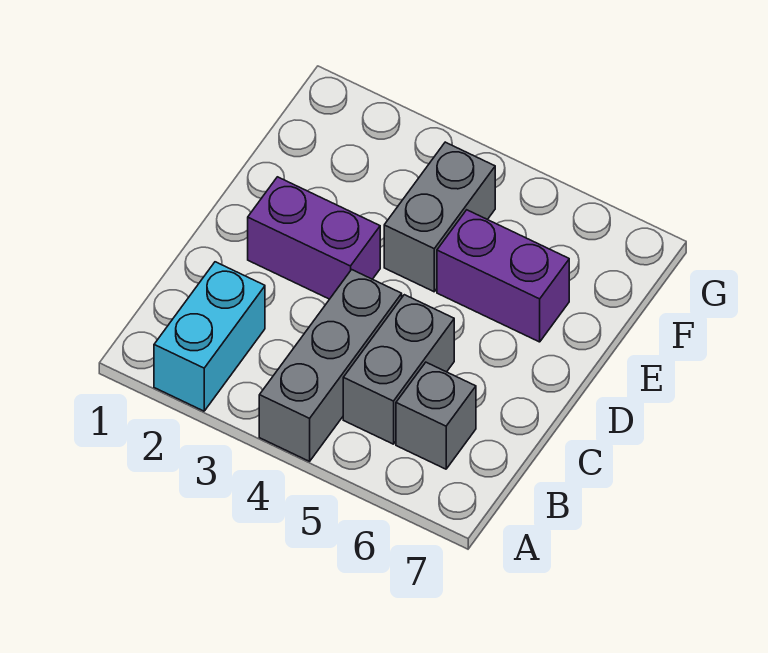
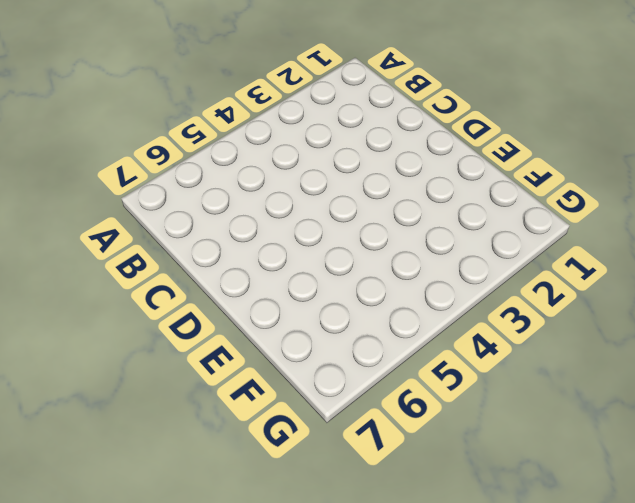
none -> cyan brick A2:B2 level 1
none -> grey brick A4:C4 level 1

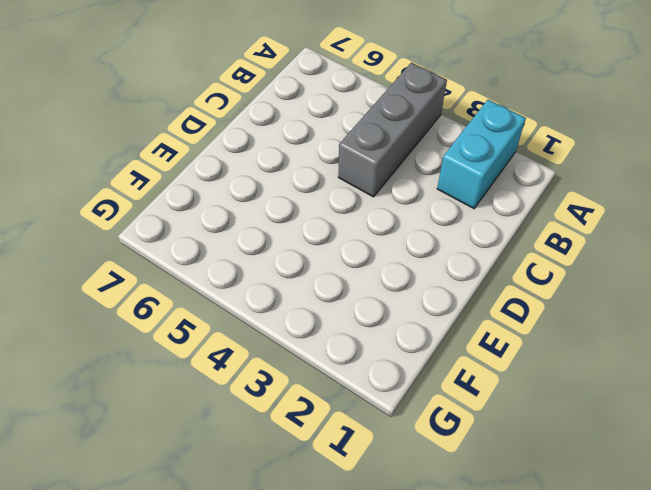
none -> grey brick B5:C5 level 1
none -> grey brick B6 level 1

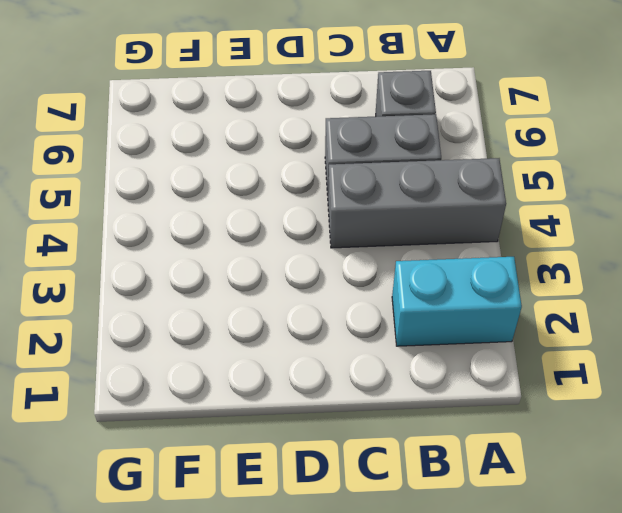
none -> purple brick D2:D3 level 1
none -> grey brick E4:F4 level 1

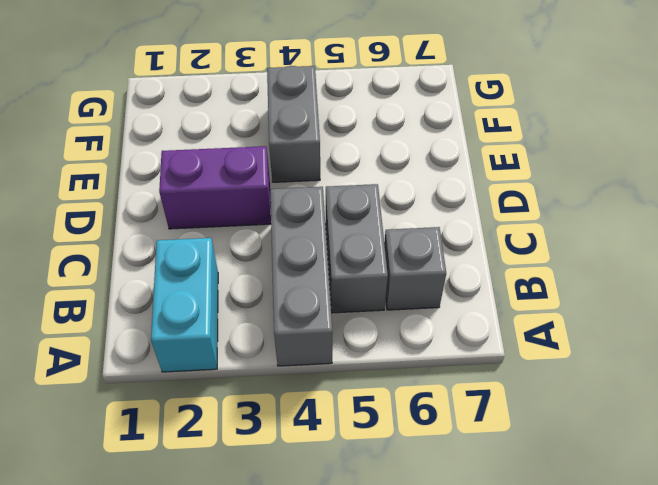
none -> purple brick E5:E6 level 1

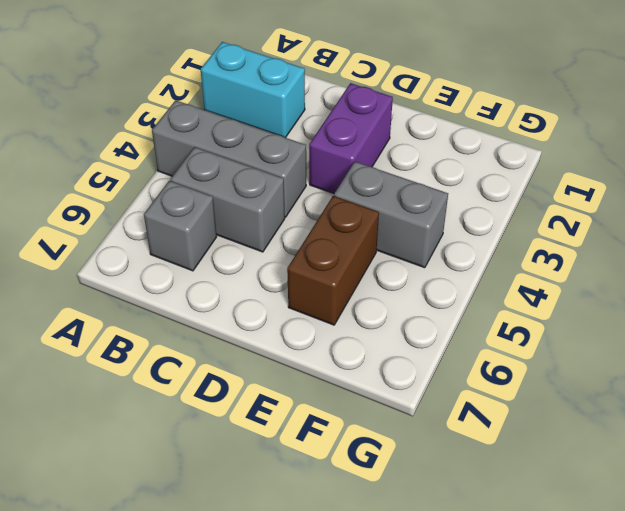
brown brick E5:E6 level 1 -> purple brick E5:E6 level 1

